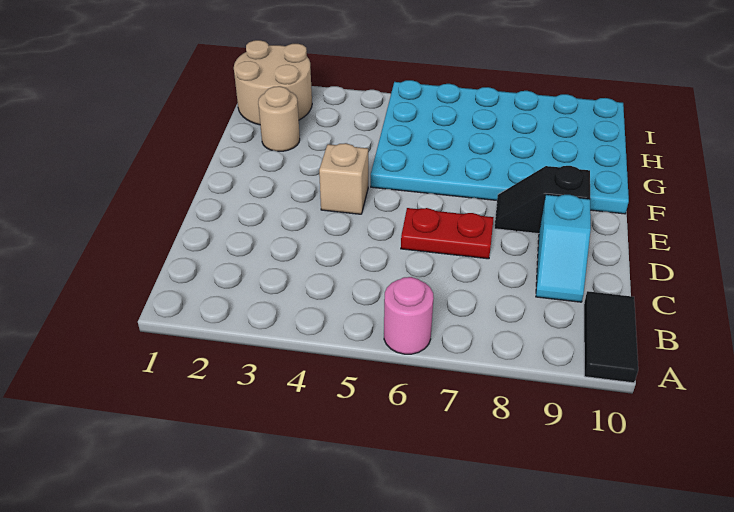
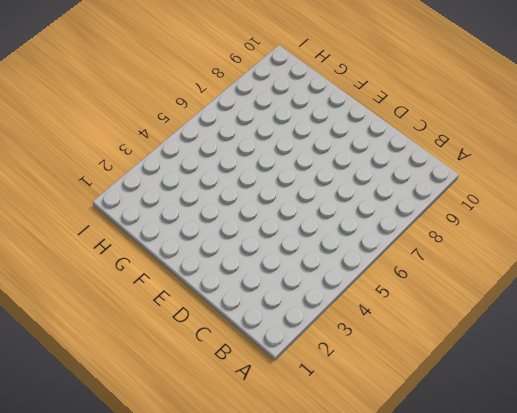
none -> pink round brick A6 level 1
none -> black tile A10:B10 level 1

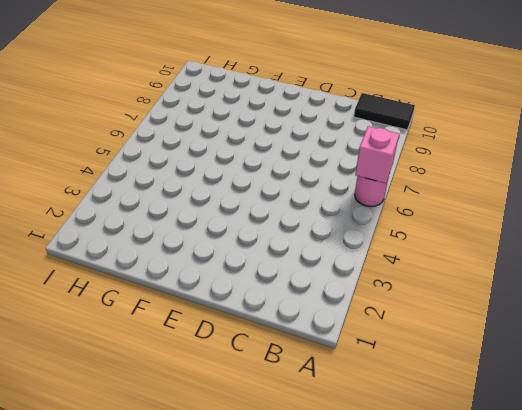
pink brick A6 level 2 -> none
none -> cyan slope C9:D9 level 1 top D
none -> red plate D6:D7 level 1

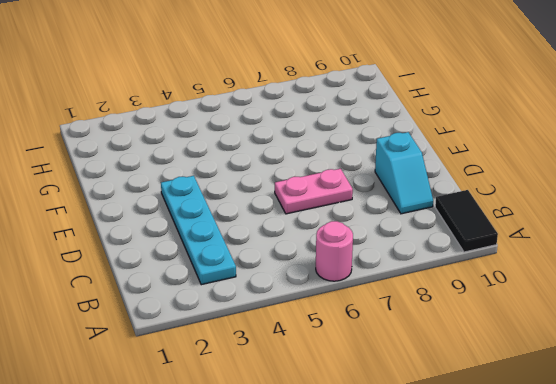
cyan plate B3:E3 level 1 -> none
pink plate D6:D7 level 1 -> red plate D6:D7 level 1
none -> tan brick E4 level 1
none -> black slope E8:E9 level 1 top 9

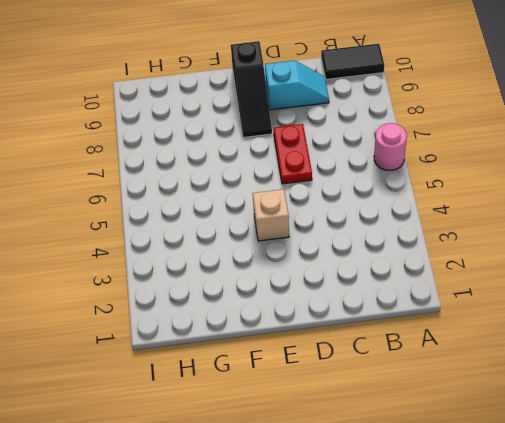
black slope E8:E10 level 1 top 10 -> black slope E8:E9 level 1 top 9
none -> cyan plate F5:I10 level 1
none -> tan round brick G2 level 1

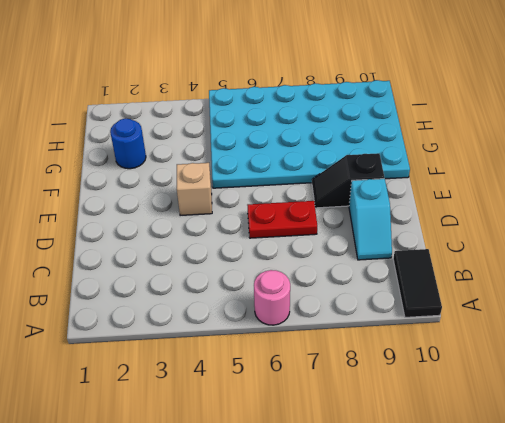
blue round brick G2 level 1 -> tan round brick G2 level 1
none -> tan round brick H1:I2 level 1

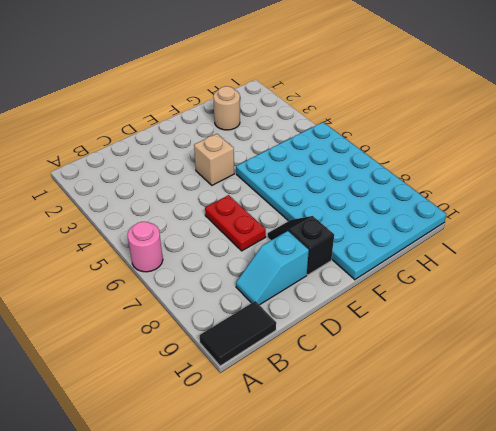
none -> tan round brick H1:I2 level 1

